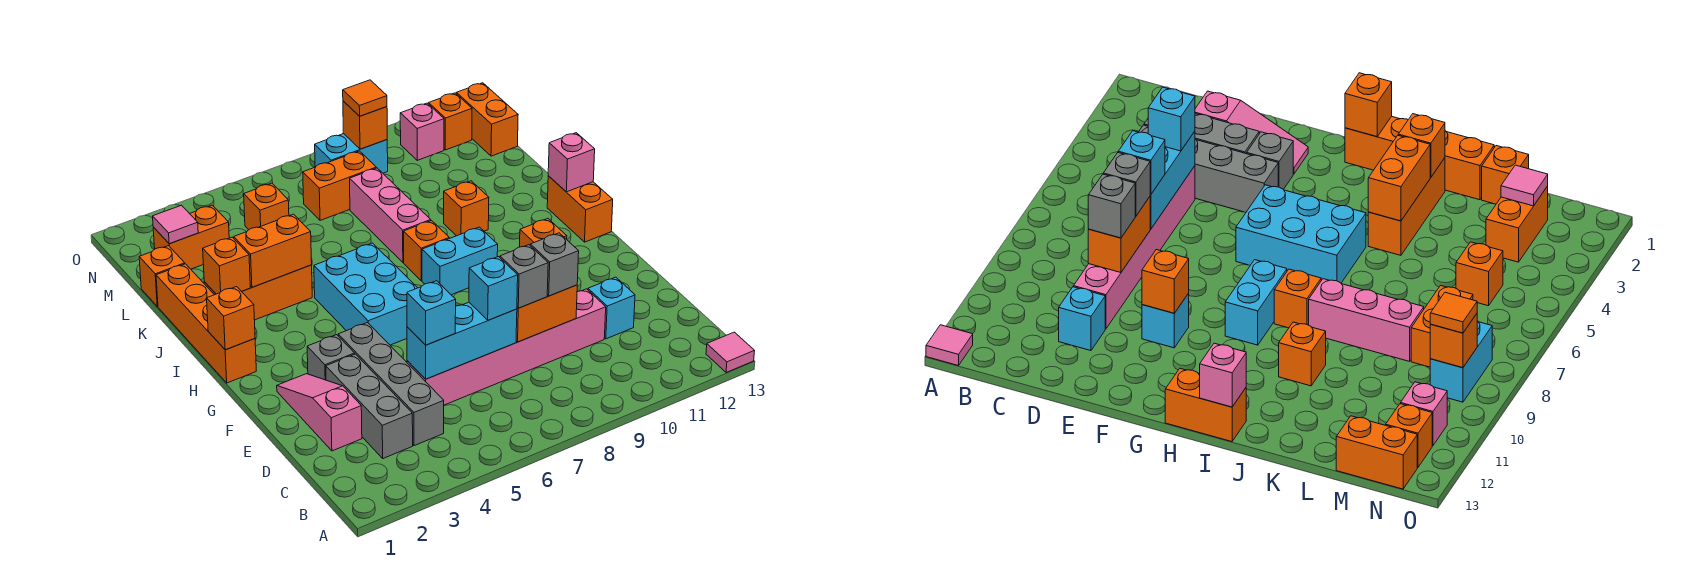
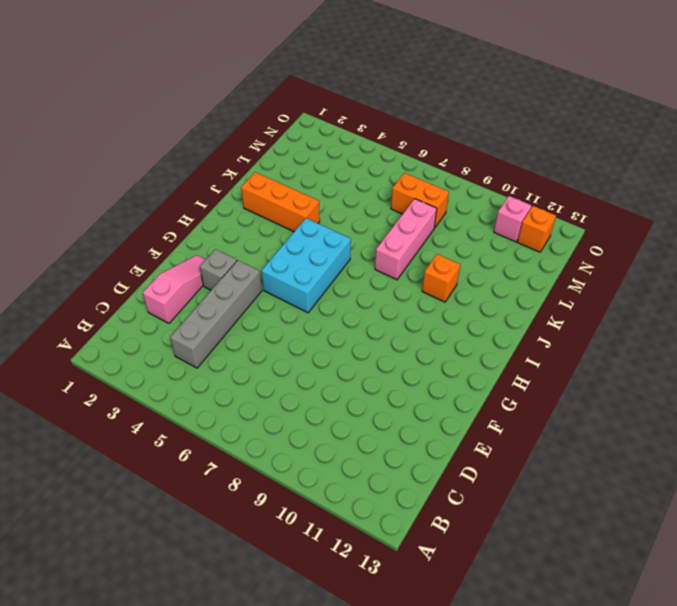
none -> pink tile A13 level 1
none -> grey brick C3:E3 level 1
none -> pink brick D5:D10 level 1
none -> cyan brick D11 level 1

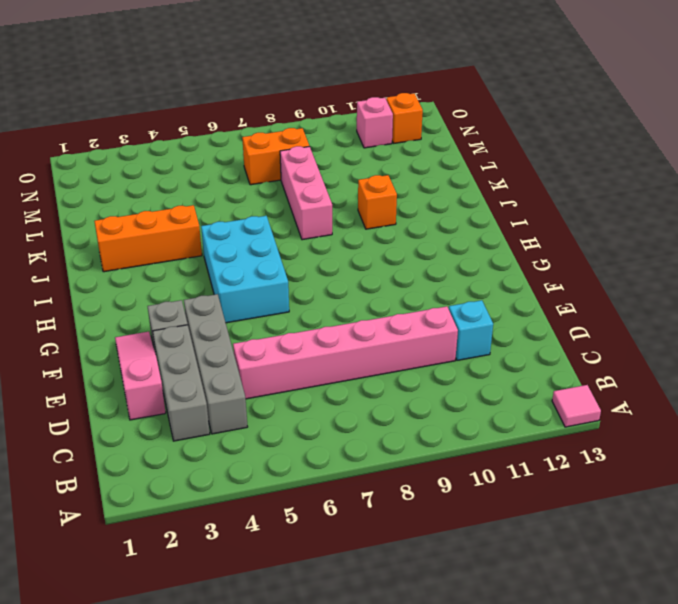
none -> cyan brick F10 level 1
none -> orange brick H1:K1 level 1
none -> cyan brick H8:H9 level 1
none -> orange brick H13:I13 level 1

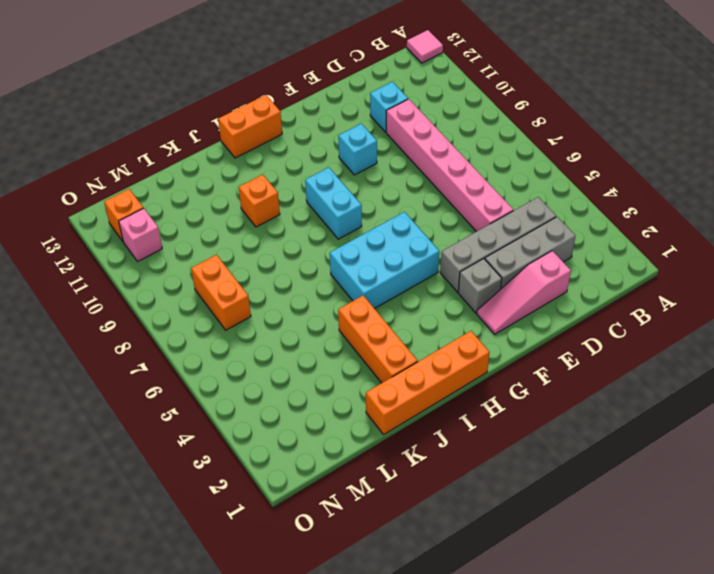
none -> orange brick I8 level 1
none -> pink brick J8:L8 level 1
none -> orange brick L1 level 1
none -> orange brick M2:M3 level 1

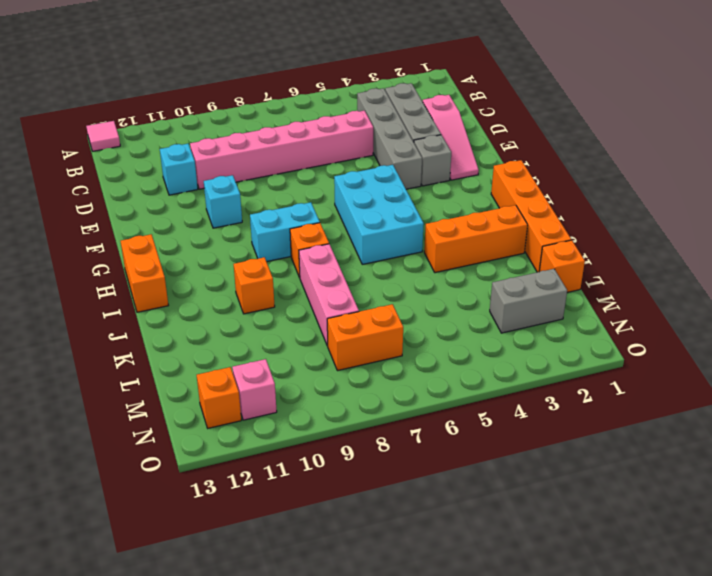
grey brick M2:M3 level 1 -> orange brick M2:M3 level 1
none -> orange brick M5 level 1
none -> orange brick M13:N13 level 1
none -> cyan brick N8:N9 level 1
none -> cyan brick D5:D7 level 2

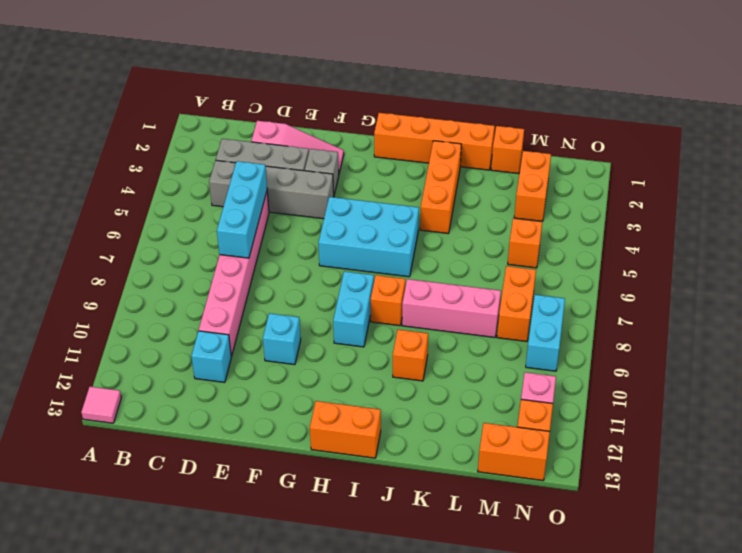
none -> orange brick D8:D9 level 2
none -> orange brick F10 level 2
none -> orange brick H1 level 2
none -> pink brick I13 level 2

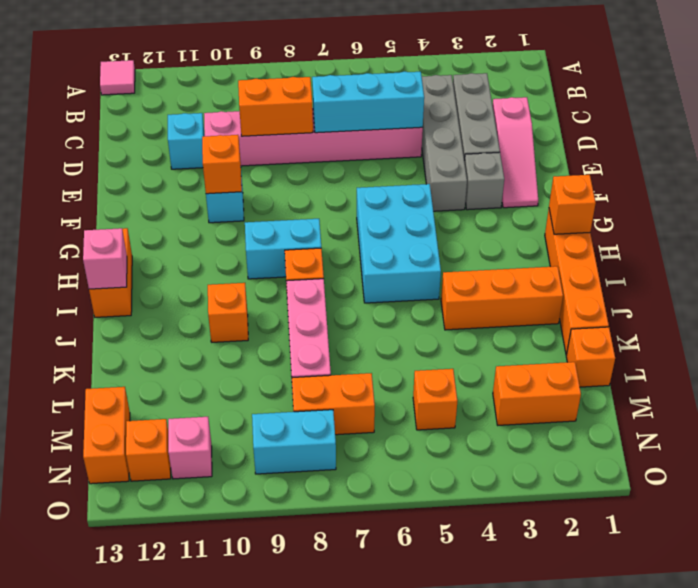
none -> orange brick J2 level 2
none -> orange brick J3:J4 level 2
none -> pink tile M2 level 2
none -> orange brick N9 level 2

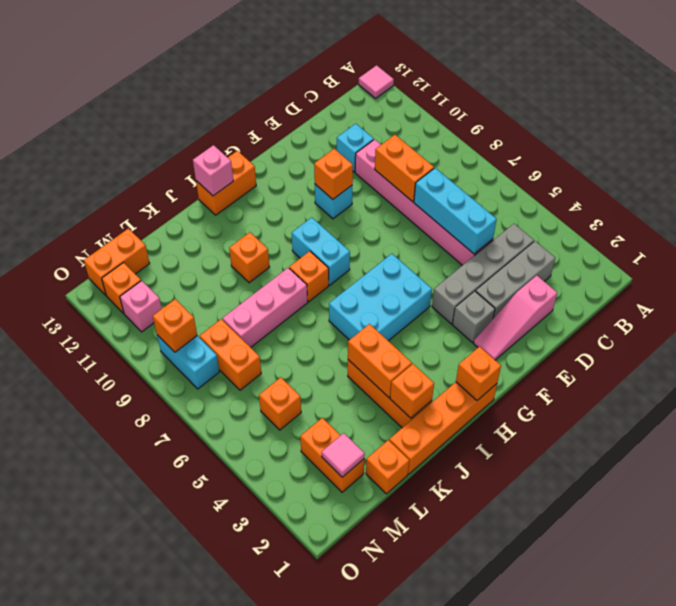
none -> cyan brick D5 level 3
none -> cyan brick D7 level 3
none -> grey brick D8 level 3
none -> grey brick D9 level 3

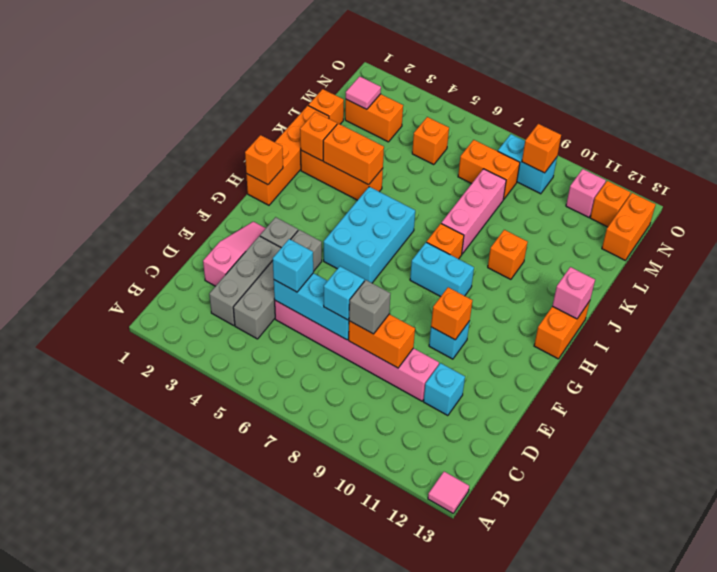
none -> grey brick D9 level 3
none -> orange tile N9 level 3

